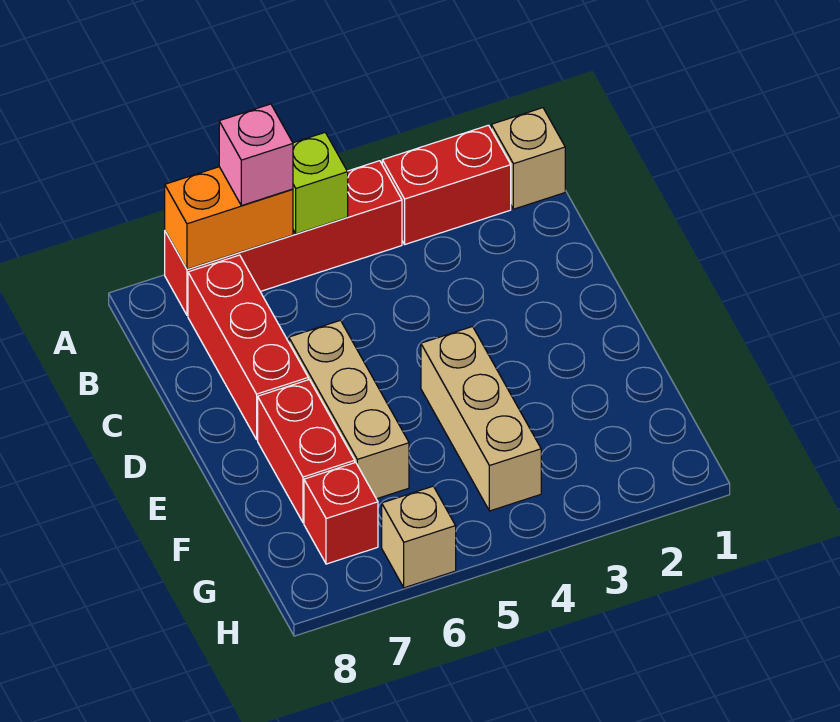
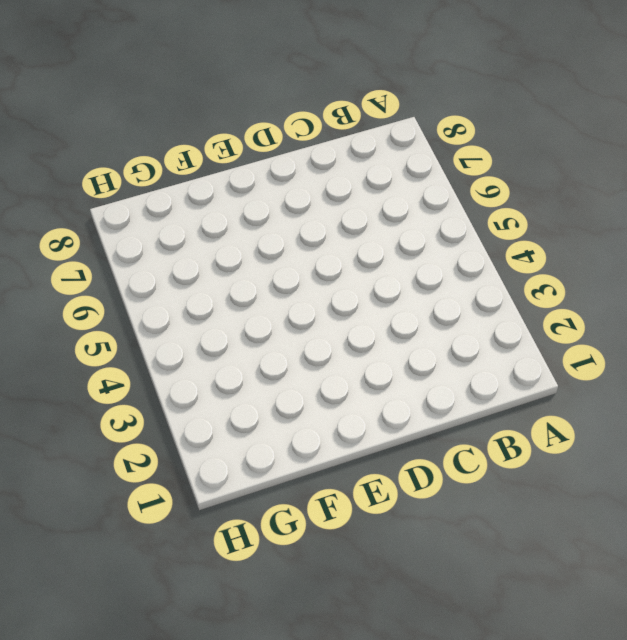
none -> tan brick A1 level 1
none -> red brick A2:A3 level 1
none -> red brick A4:A7 level 1

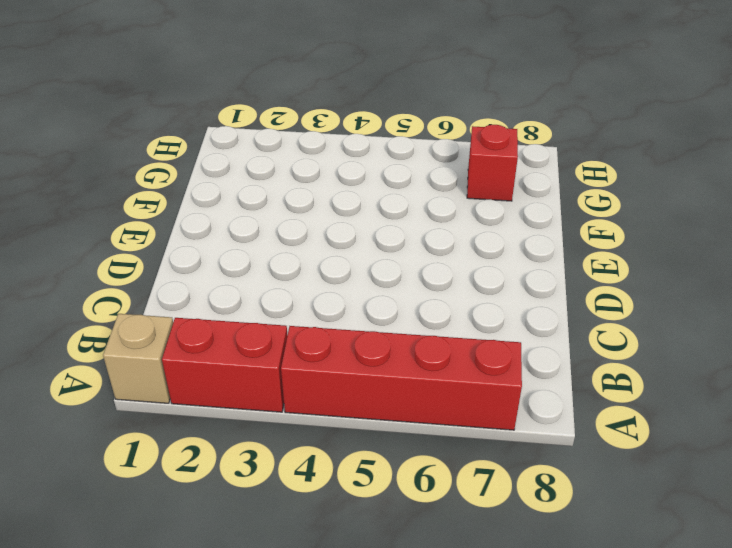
none -> red brick B7:D7 level 1
none -> tan brick D6:F6 level 1
none -> tan brick E4:G4 level 1

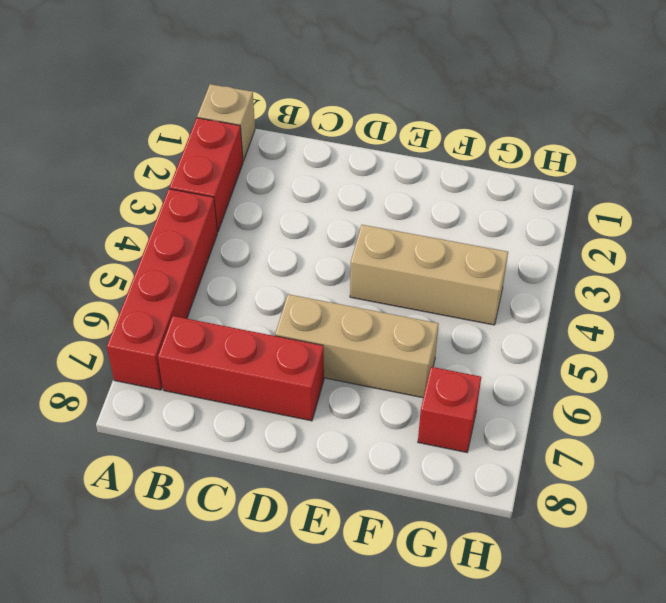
none -> red brick E7:F7 level 1
none -> tan brick H6 level 1
none -> lime brick A5 level 2

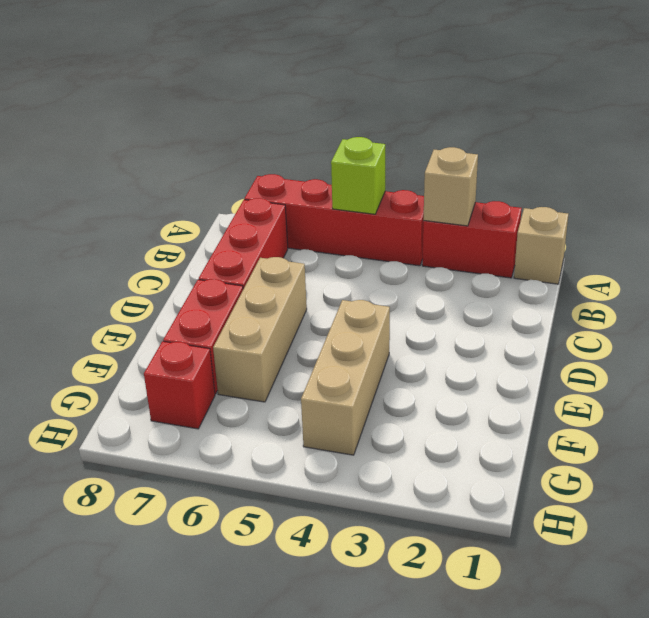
tan brick A3 level 2 -> tan brick H6 level 1
none -> orange brick A6:A7 level 2
none -> pink brick A6 level 3

